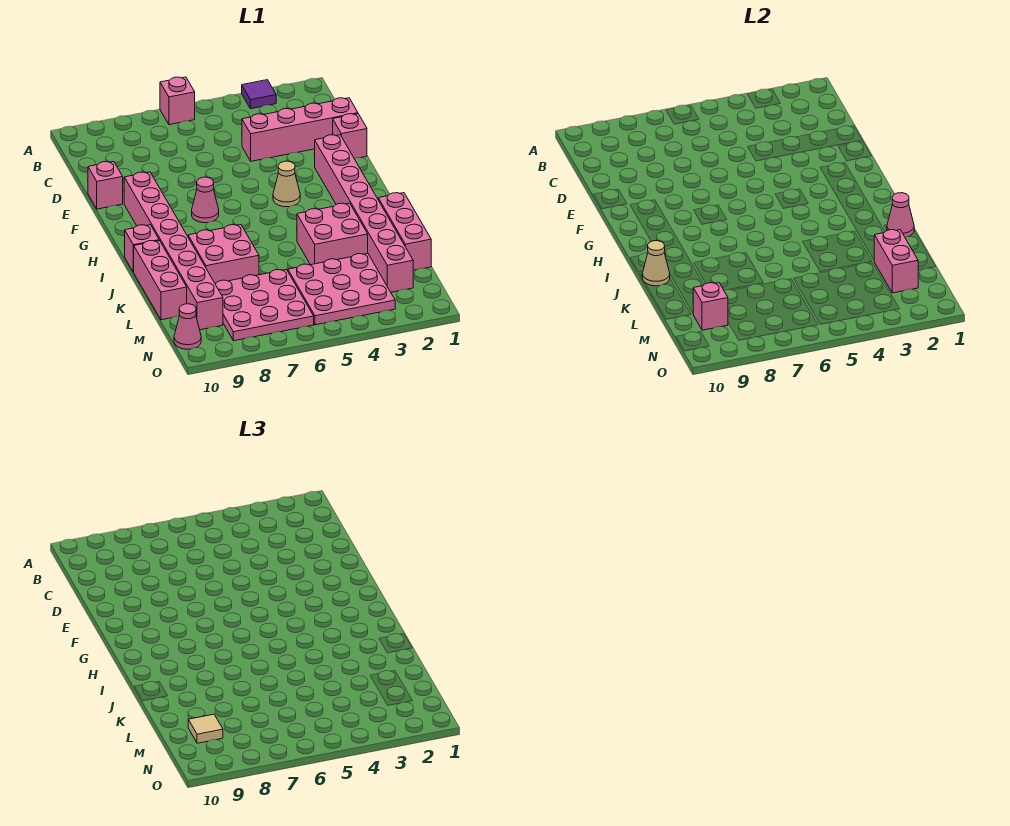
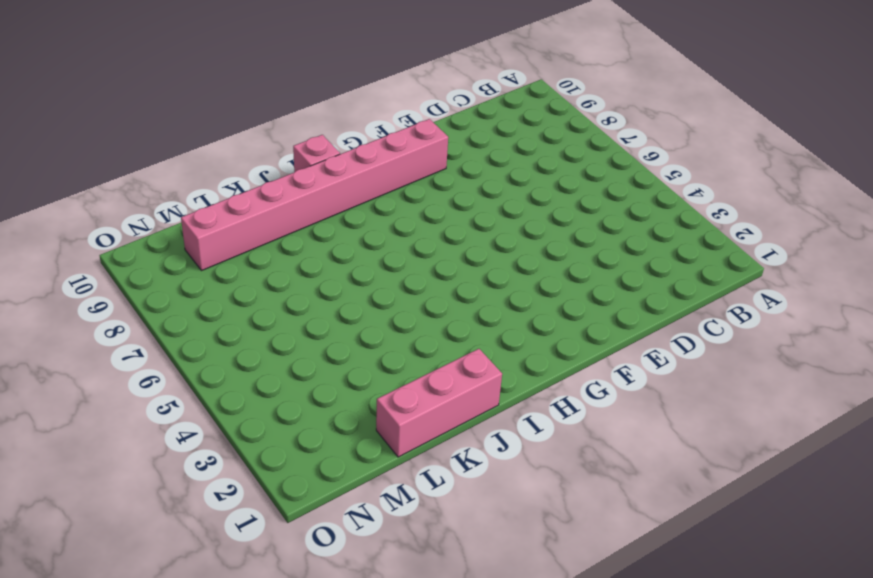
none -> purple tile A3 level 1
none -> pink brick A6 level 1
none -> pink brick D1:D4 level 1

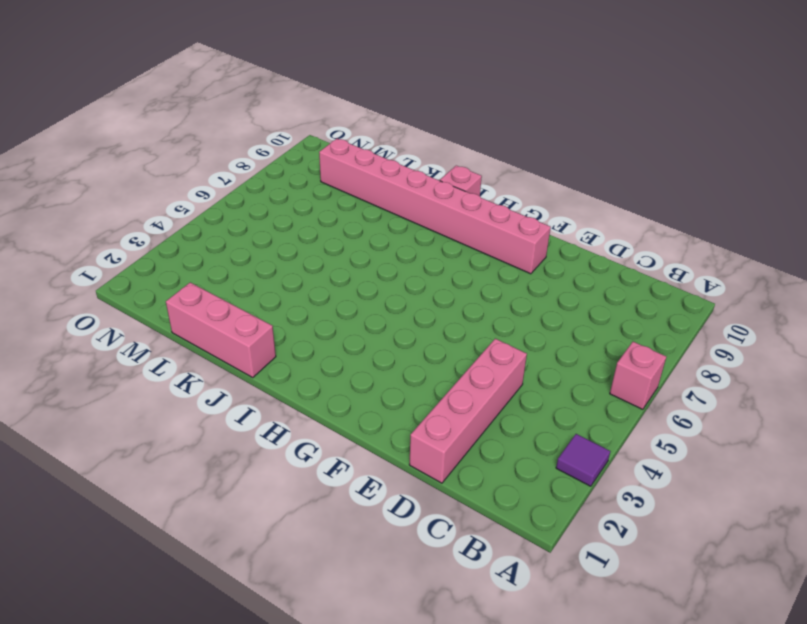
none -> pink brick E1 level 1
none -> pink brick E10 level 1
none -> pink brick F2:M2 level 1

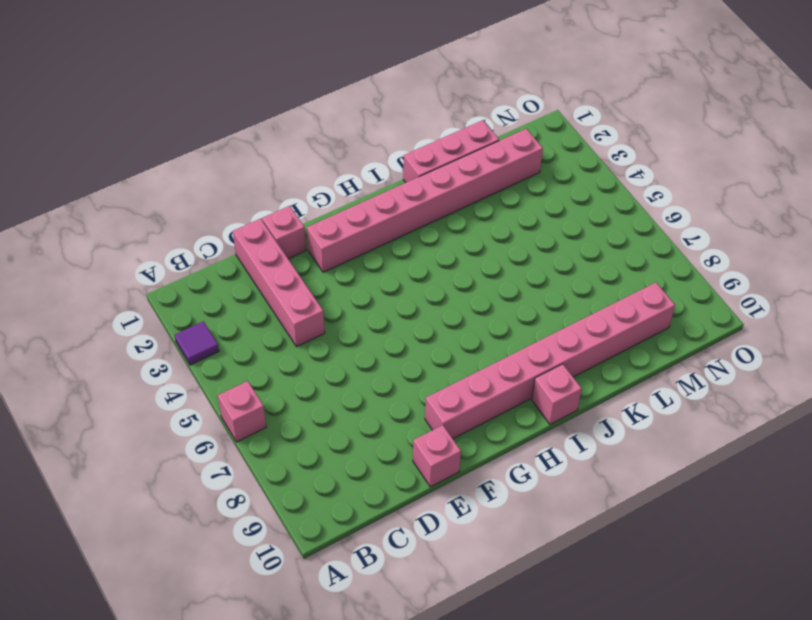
none -> tan cone G4 level 1
none -> pink cone G7 level 1
none -> pink brick J3:K4 level 1

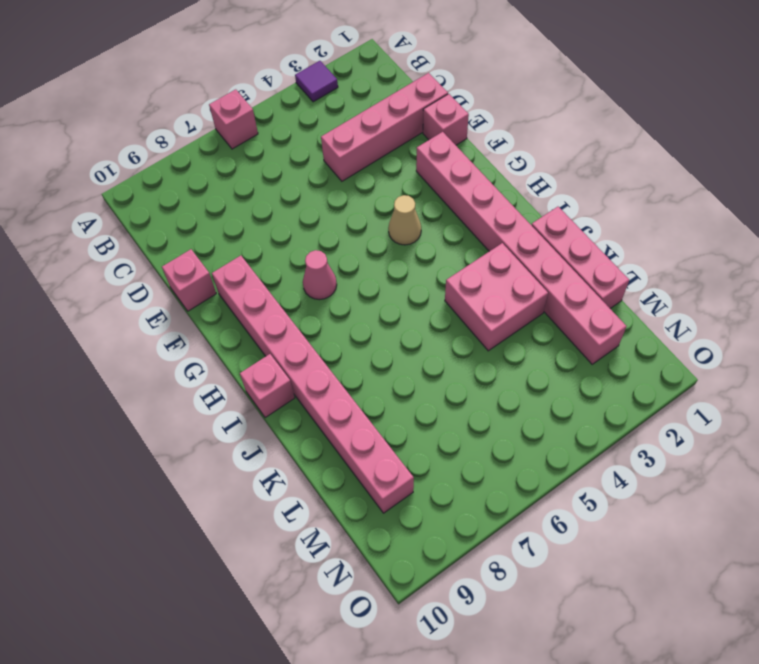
none -> pink brick J7:K8 level 1
none -> pink brick J10:L10 level 1
none -> pink plate L3:N5 level 1

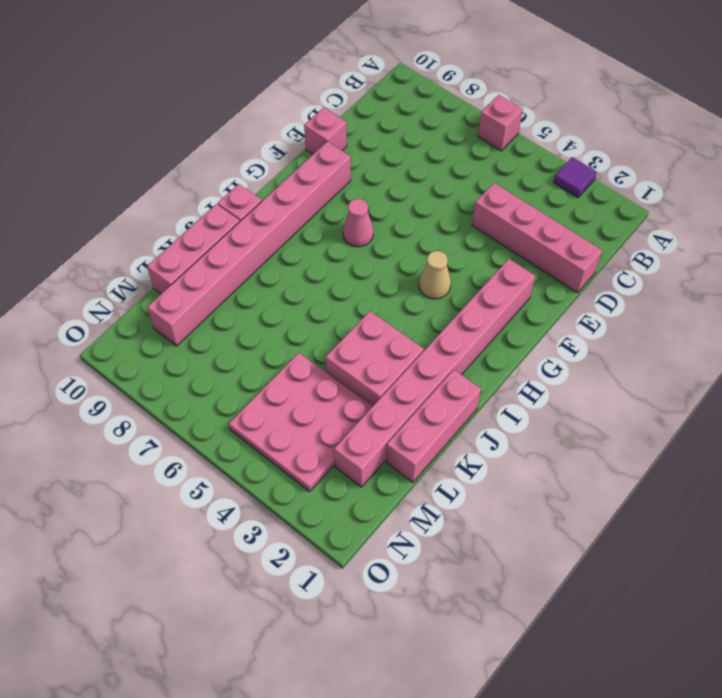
none -> pink brick E1 level 1
none -> pink brick J7:K8 level 1
none -> pink plate L6:N8 level 1

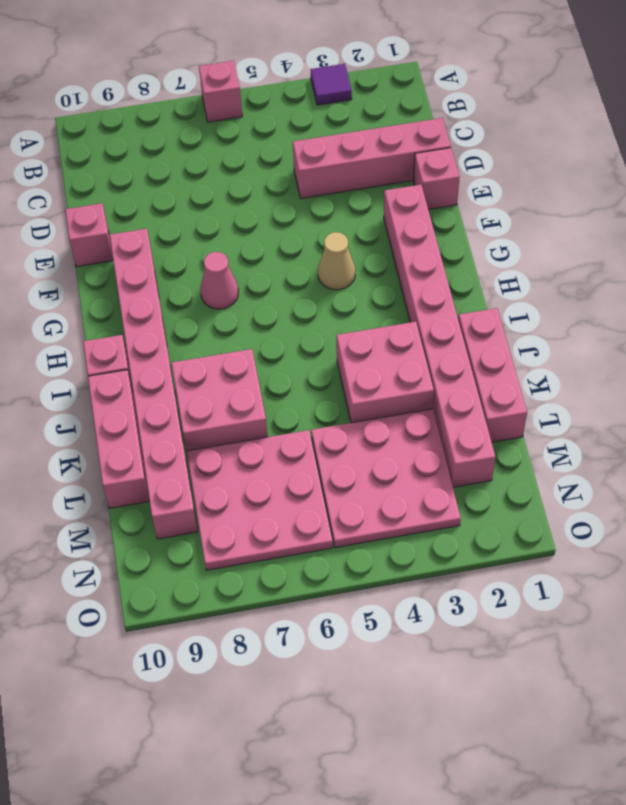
none -> pink cone N10 level 1
none -> pink cone J1 level 2
none -> tan cone J10 level 2

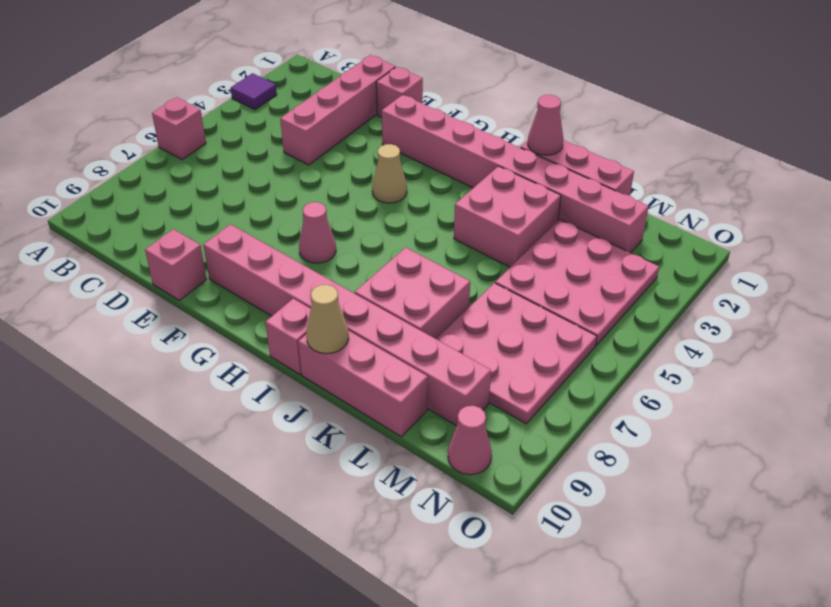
none -> pink brick L2:M2 level 2
none -> pink brick M9 level 2
none -> tan tile M9 level 3

